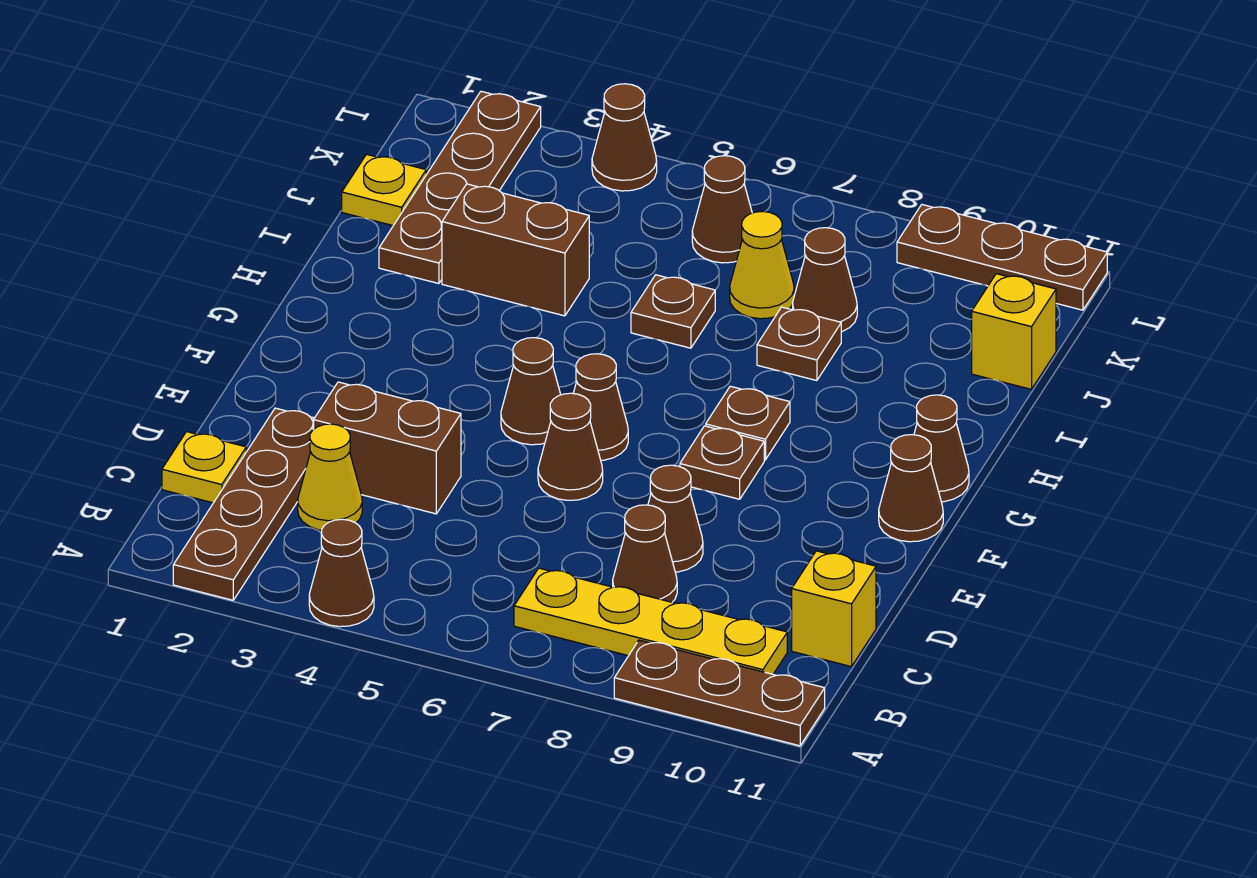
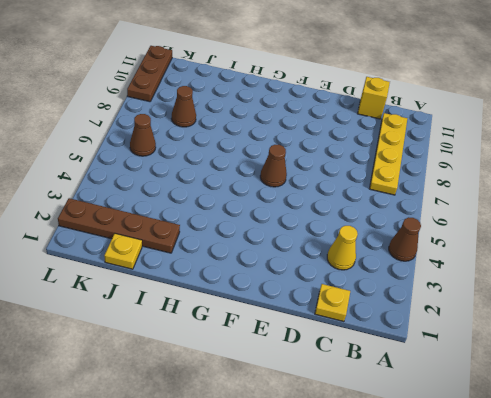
none -> brown plate A2:D2 level 1
none -> brown plate A9:A11 level 1
none -> brown cone C8 level 1

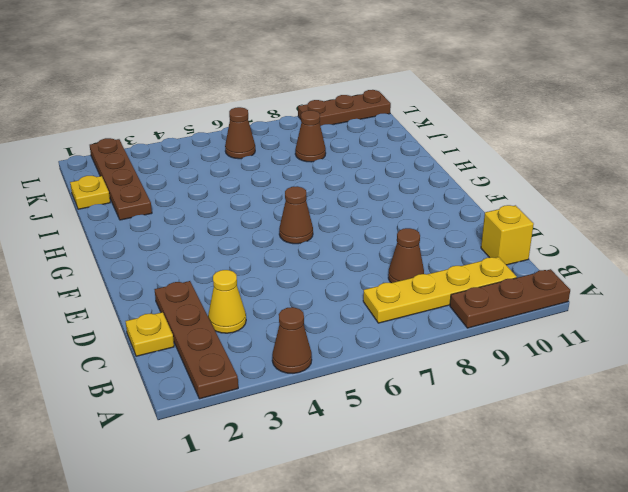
none -> brown brick D3:D4 level 1
none -> brown cone D8 level 1
none -> brown cone E6 level 1

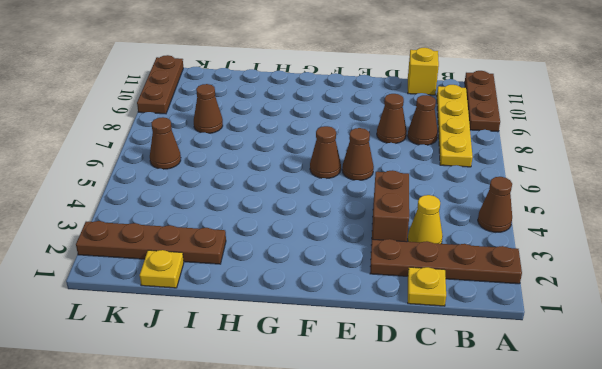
none -> brown cone F5 level 1
none -> brown plate F8 level 1
none -> brown cone F11 level 1

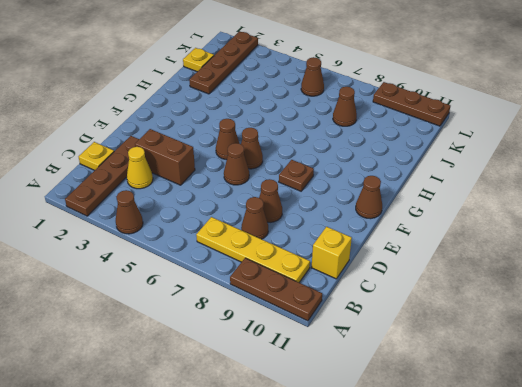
none -> brown plate G8 level 1
none -> brown cone G11 level 1
none -> brown brick I3:I4 level 1

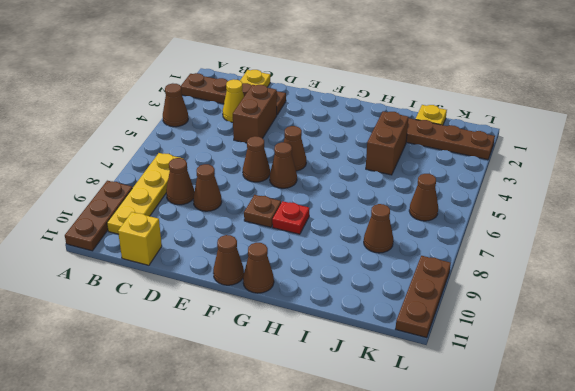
red plate G8 level 1 -> brown plate G8 level 1
none -> brown plate I6 level 1
none -> brown plate I8 level 1
none -> yellow cone J7 level 1

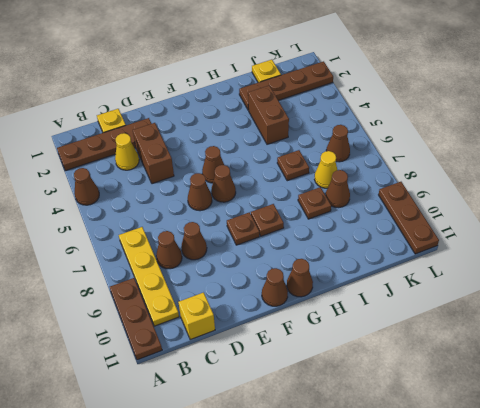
none -> yellow brick J11 level 1
none -> brown cone L4 level 1

